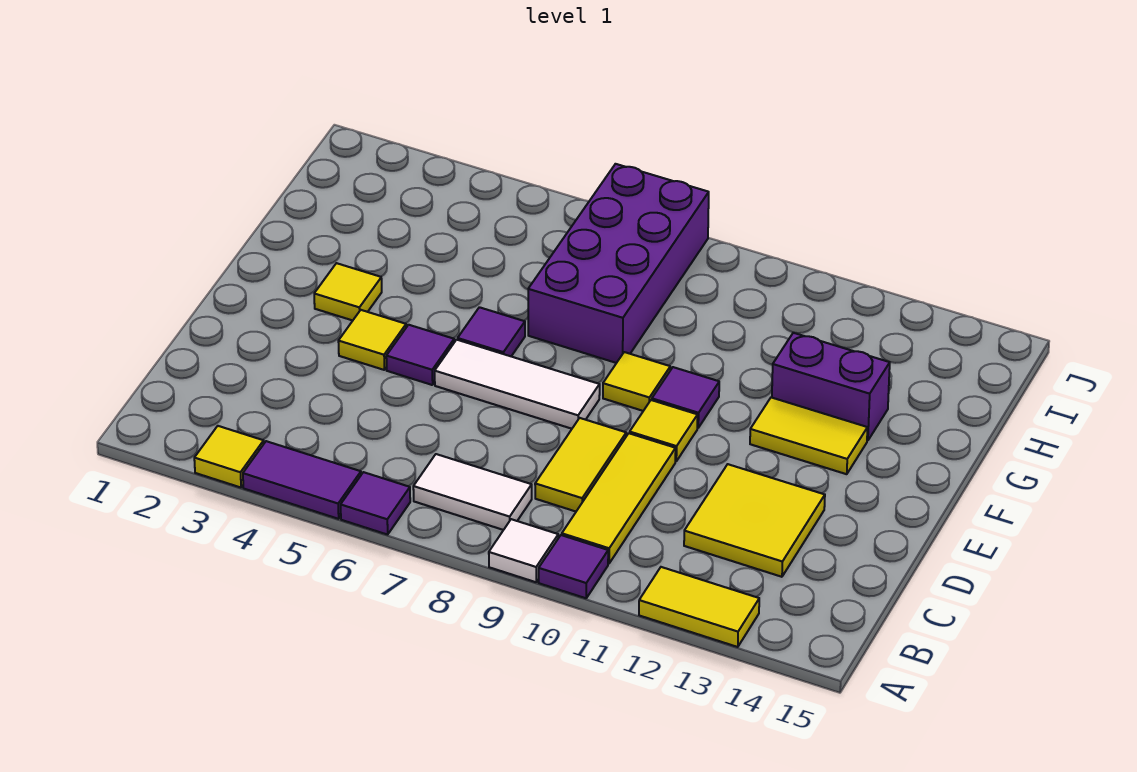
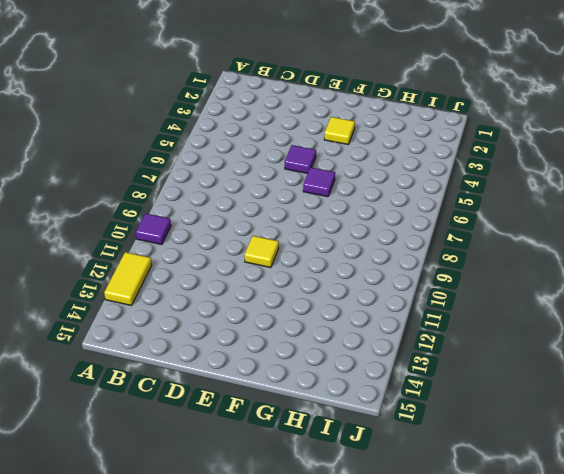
none -> yellow tile A3 level 1
none -> purple tile A4:A5 level 1
none -> purple tile A6 level 1

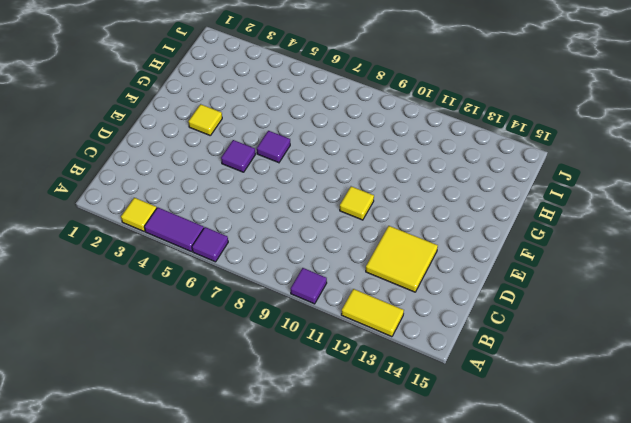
none -> white tile A9 level 1
none -> white tile B7:B8 level 1
none -> yellow tile B10:D10 level 1

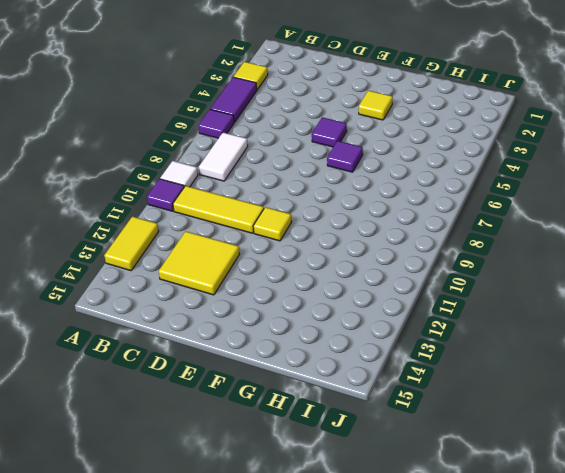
none -> yellow tile C9:D9 level 1
none -> yellow tile E4 level 1
none -> white tile E6:E8 level 1

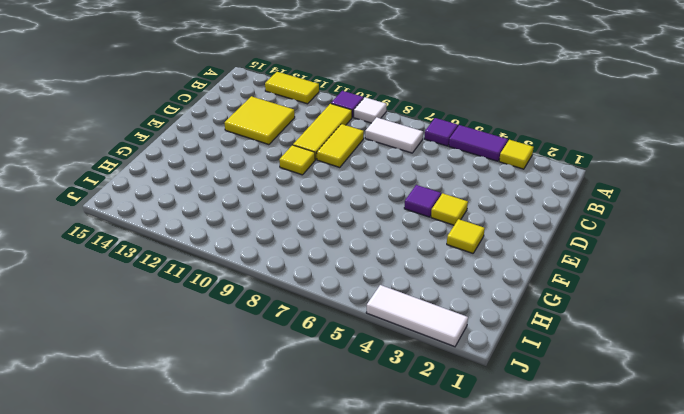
white tile J2:J4 level 1 -> white tile E6:E8 level 1
none -> purple tile F6 level 1
none -> yellow tile F9 level 1
none -> purple tile F10 level 1

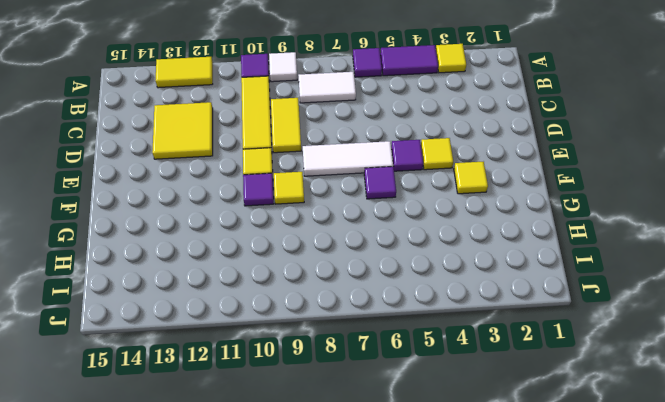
none -> yellow tile F12:F13 level 1
none -> purple brick G7:J8 level 1
none -> purple brick G12:G13 level 1

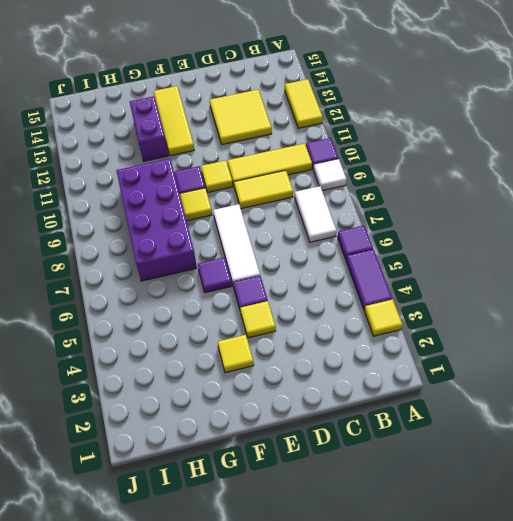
yellow tile F12:F14 level 1 -> yellow tile F12:F13 level 1
purple brick G7:H10 level 1 -> purple brick G7:J8 level 1

